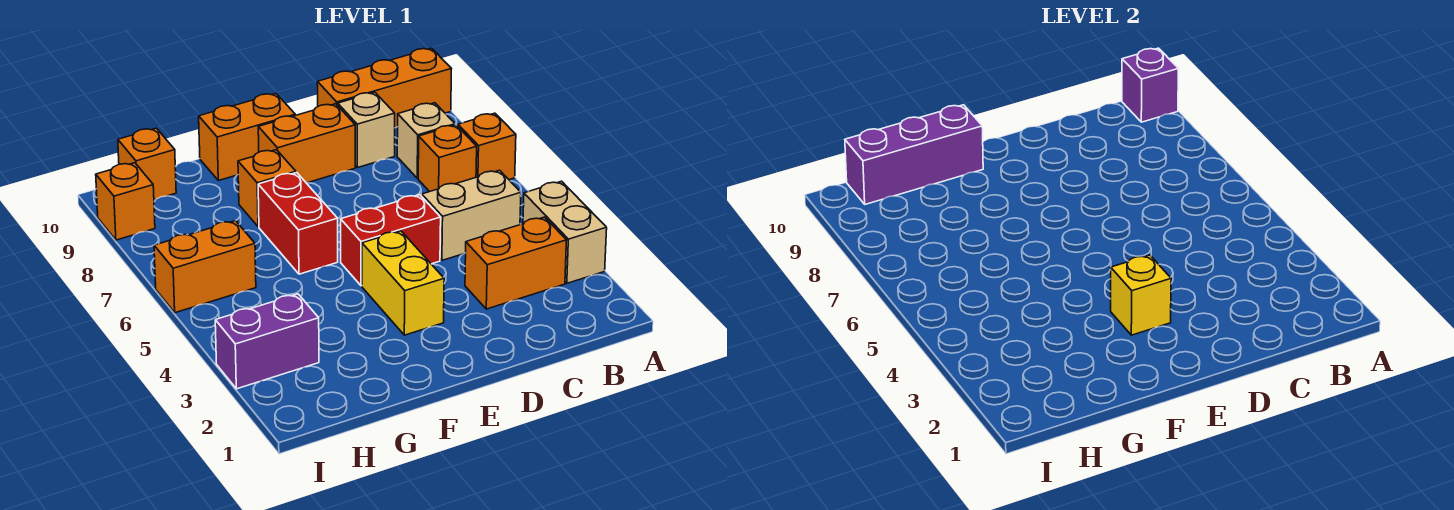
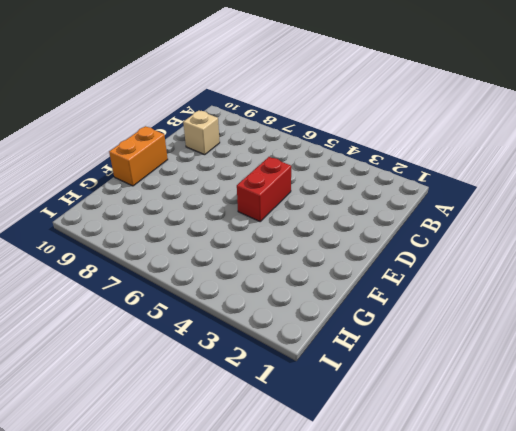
none -> tan brick A3:A4 level 1
none -> orange brick A7 level 1
none -> orange brick A10:C10 level 1

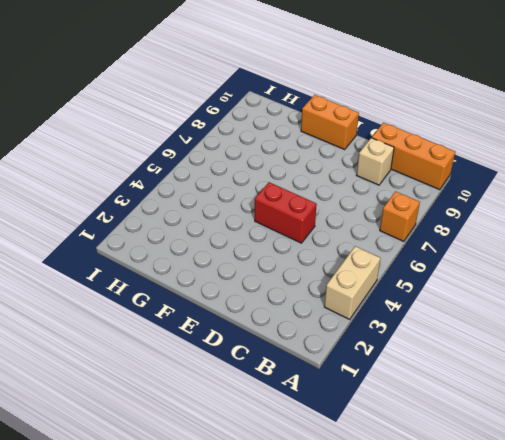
none -> orange brick B3:C3 level 1
none -> tan brick B5:C5 level 1
none -> orange brick B7 level 1

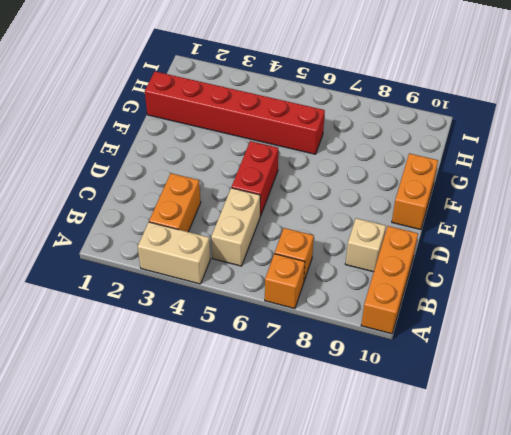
red brick G1:G6 level 1 -> none
none -> tan brick B8 level 1
none -> orange brick D9:E9 level 1
none -> yellow brick E3:E4 level 1

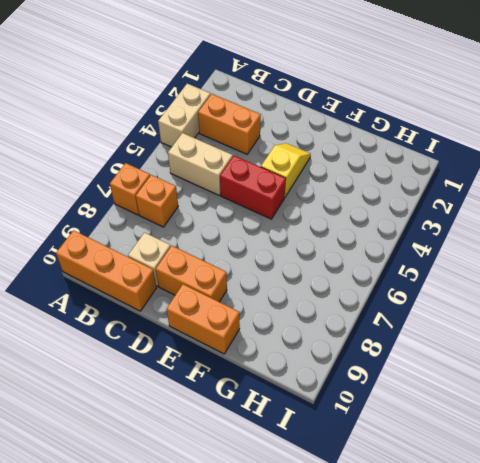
yellow slope E3:E4 level 1 top 4 -> yellow brick E3:E4 level 1
none -> tan brick B8 level 1
none -> red brick F6:F7 level 1
none -> orange brick F8 level 1

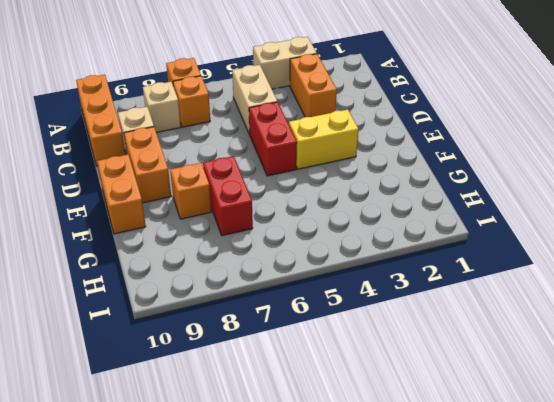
red brick F7:G7 level 1 -> red brick F6:F7 level 1
none -> purple brick H3:I3 level 1
none -> orange brick H6:I6 level 1
none -> orange brick H10 level 1

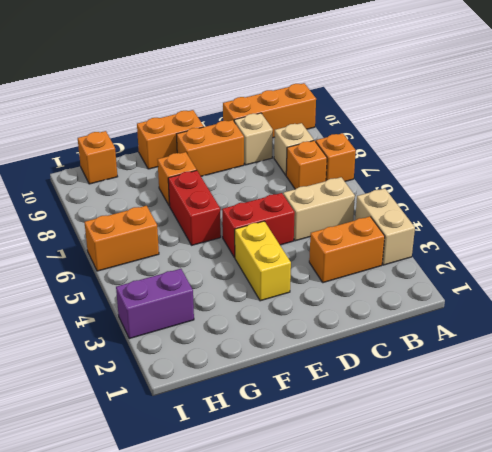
none -> orange brick I9 level 1
none -> purple brick A10 level 2
none -> yellow brick E3 level 2

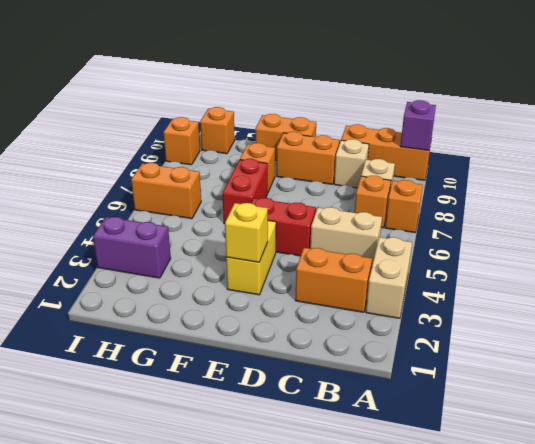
none -> purple brick F10:H10 level 2

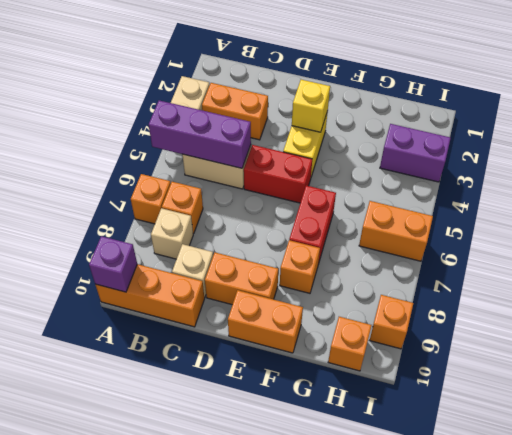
purple brick A5:C5 level 2 -> purple brick F10:H10 level 2

